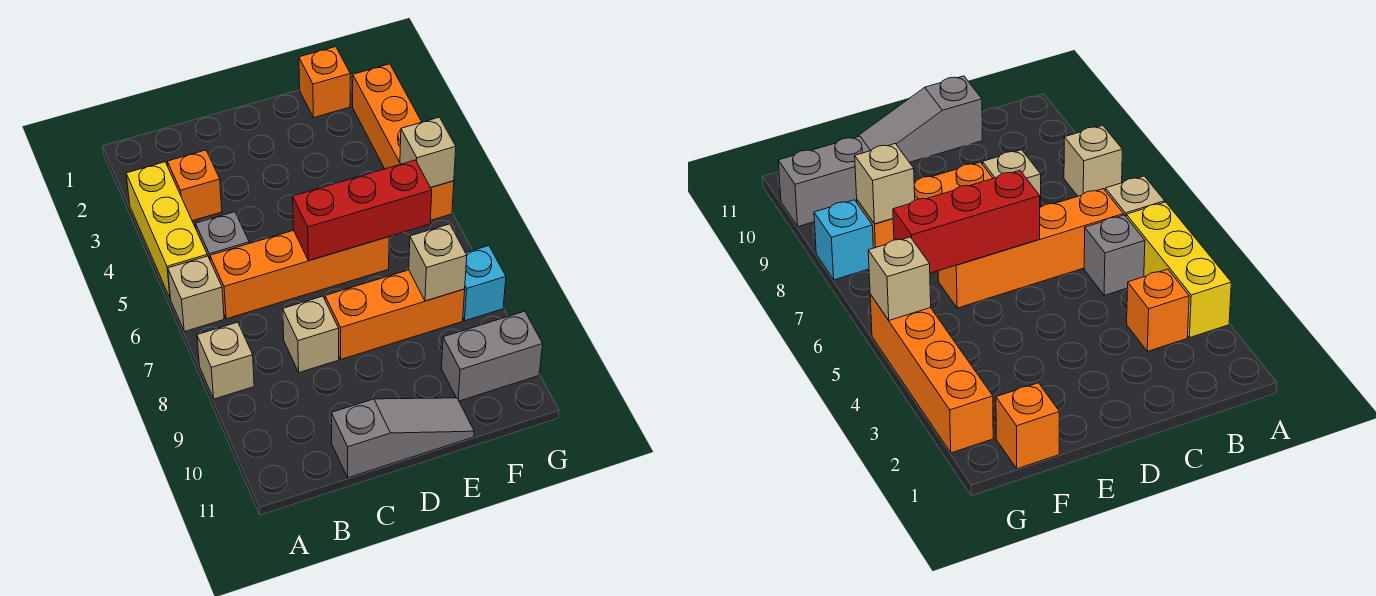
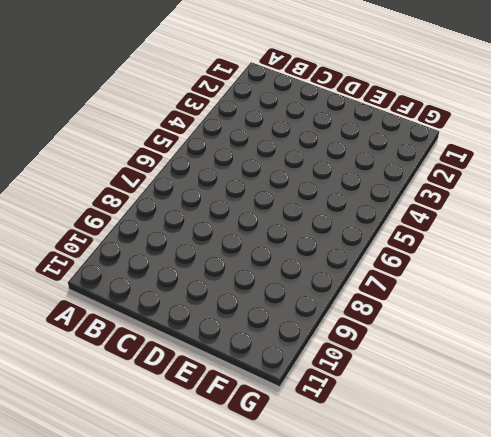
none -> yellow brick A3:A5 level 1
none -> tan brick A6 level 1
none -> tan brick A8 level 1

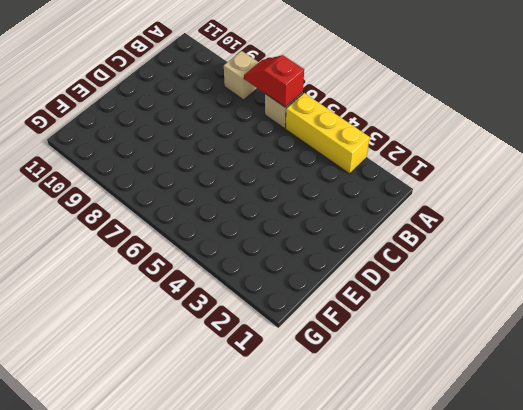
red slope A6:A7 level 2 top 6 -> none
none -> orange brick B3 level 1
none -> grey brick B5 level 1
none -> orange brick B6:E6 level 1

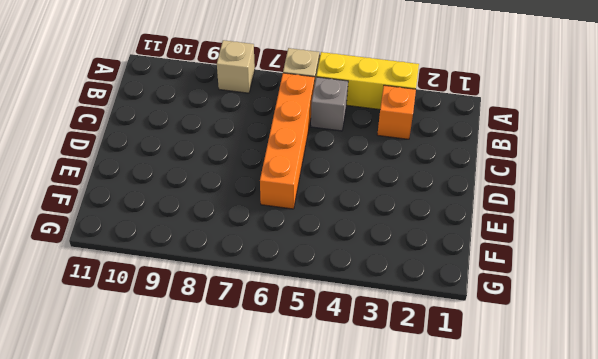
none -> tan brick C8 level 1
none -> grey slope C11:E11 level 1 top C
none -> orange brick D8:F8 level 1

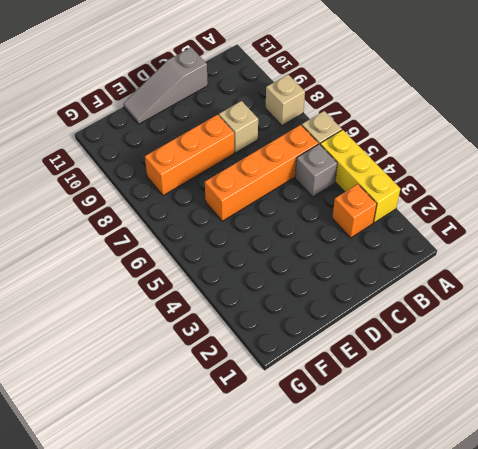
none -> orange brick F1 level 1
none -> grey brick F10:G10 level 1
none -> orange brick G2:G5 level 1

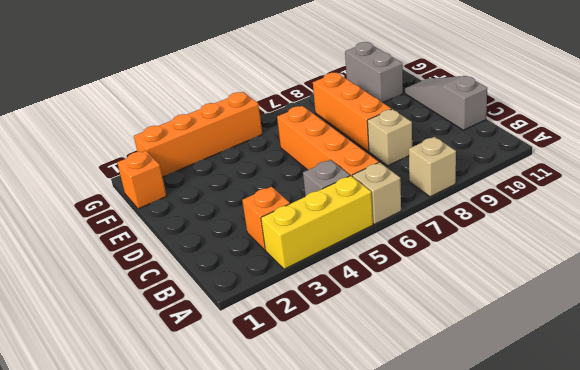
none -> cyan brick G8 level 1
none -> red brick D6:F6 level 2
none -> tan brick F8 level 2

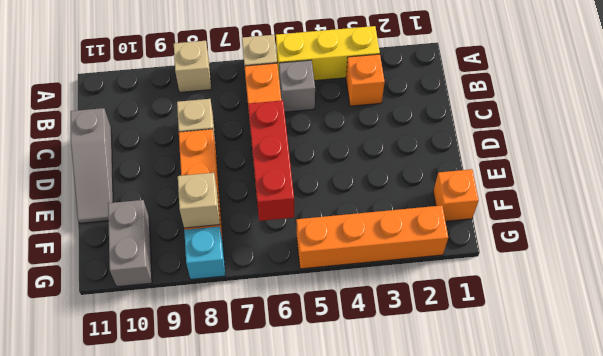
none -> tan brick G5 level 2

